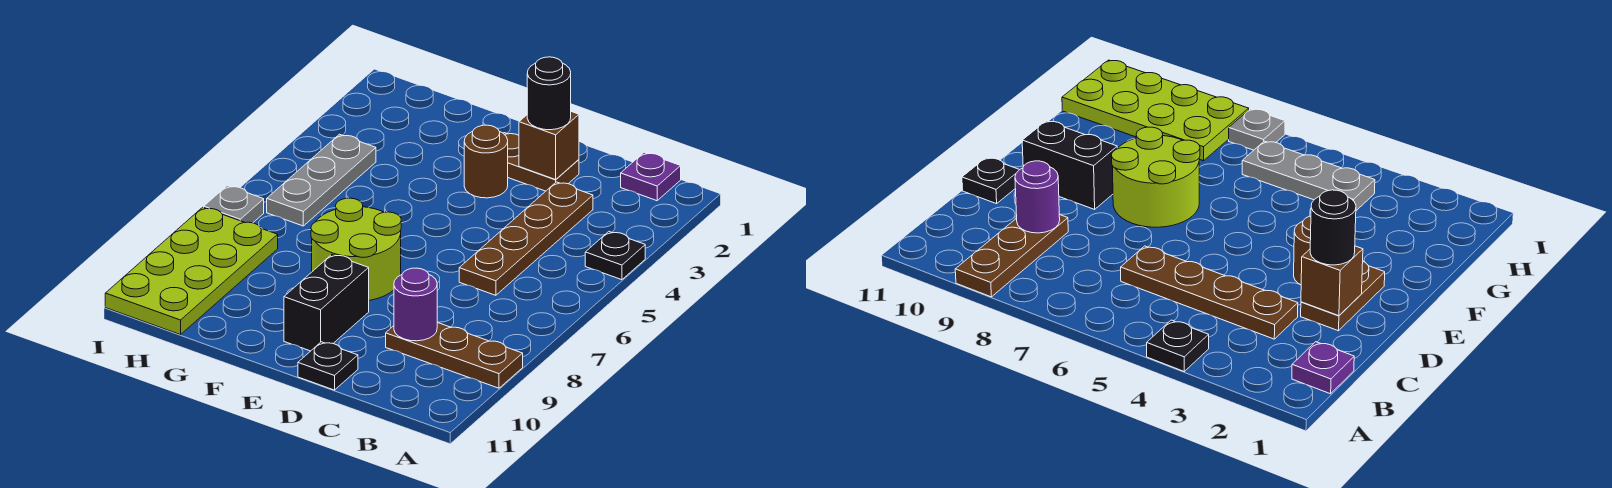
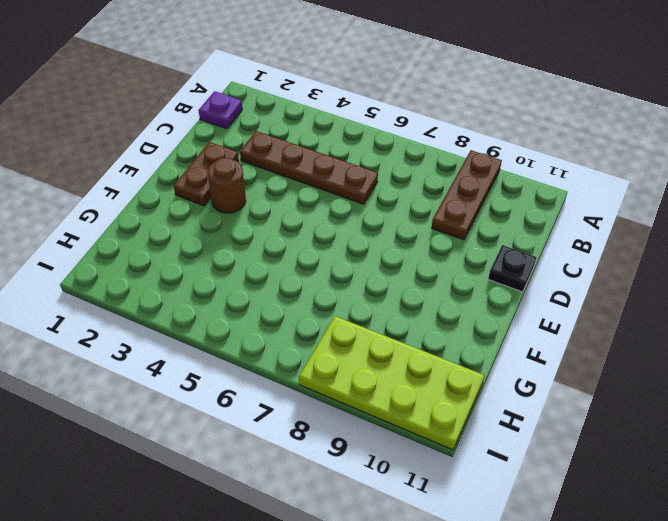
none -> black plate A4 level 1
none -> lime round brick E7:F8 level 1
none -> black brick E9:E10 level 1

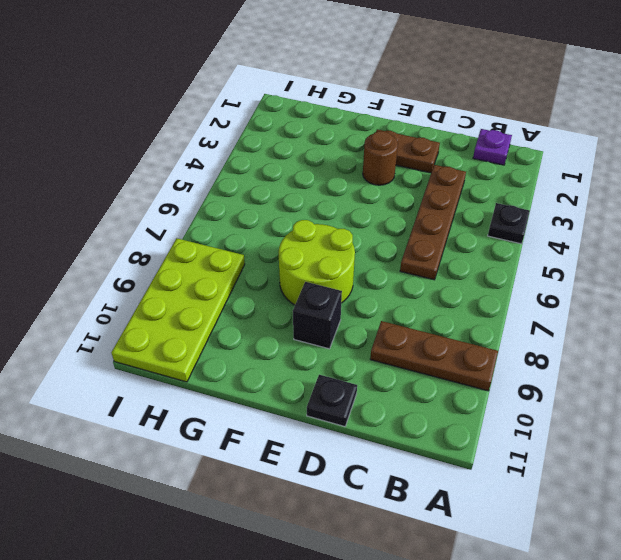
black brick E9 level 1 -> black brick E9:E10 level 1
none -> grey plate H4:H6 level 1
none -> grey plate I7 level 1
none -> purple round brick C9 level 2

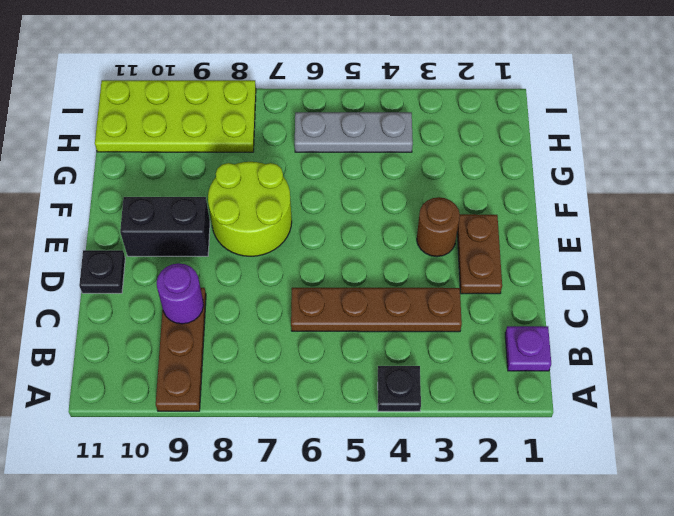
none -> grey plate I7 level 1
none -> brown brick D2 level 2
none -> black round brick D2 level 3

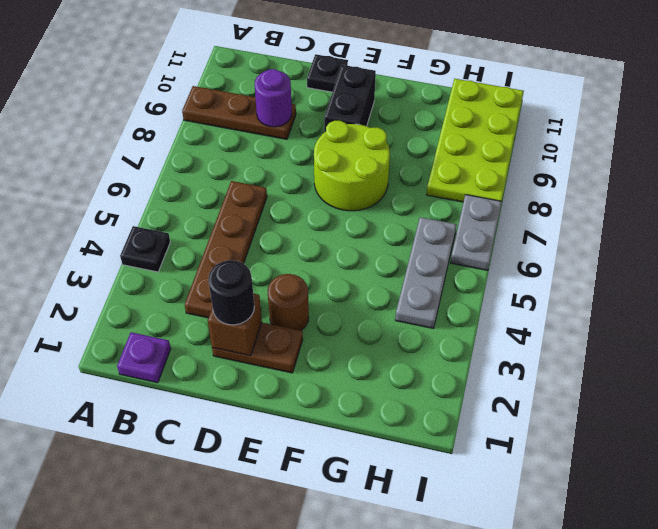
grey plate I6:I7 level 1 -> grey plate I7 level 1

